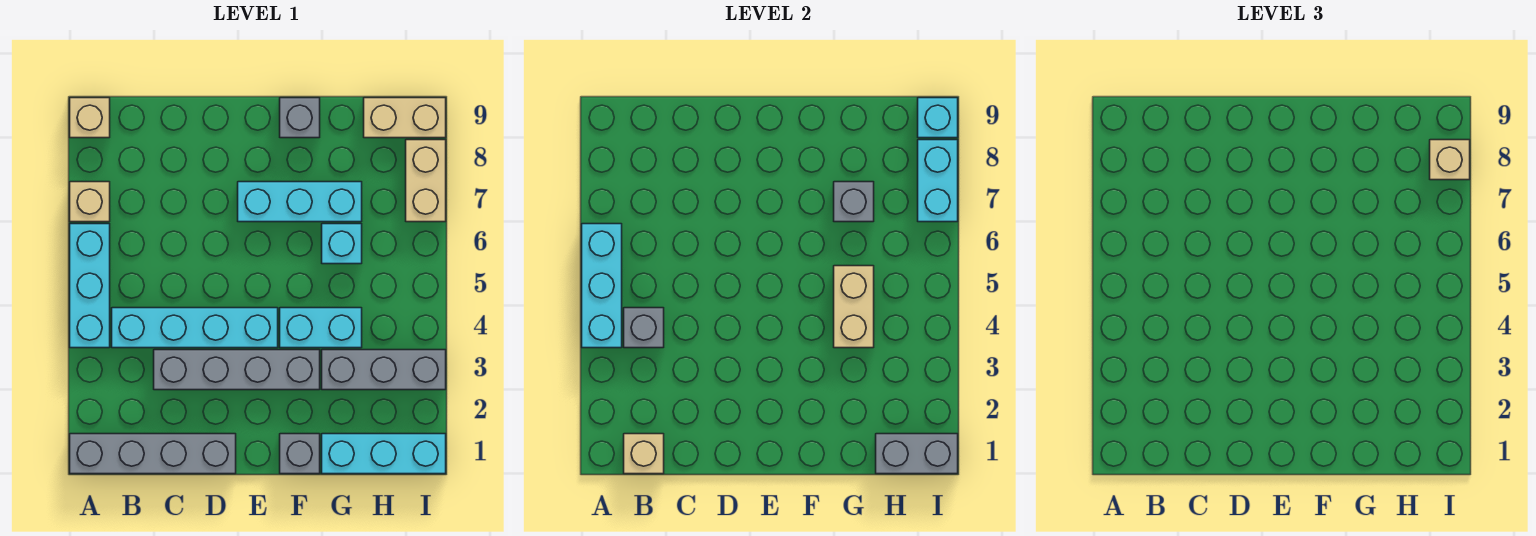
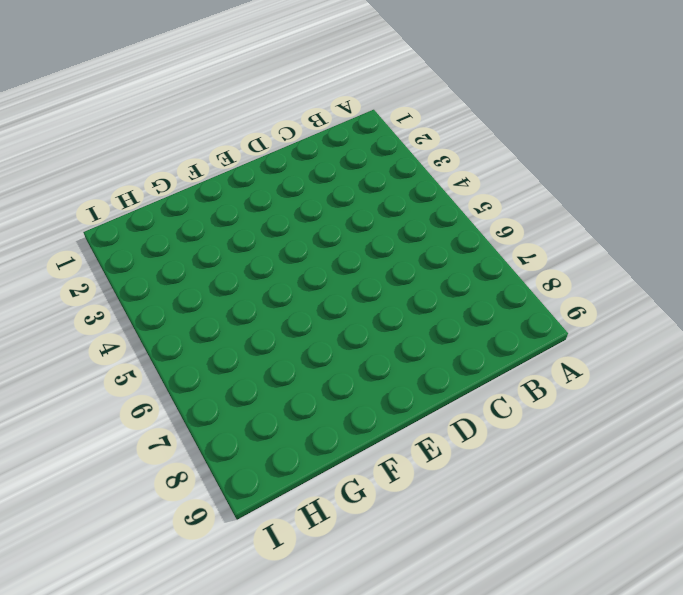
none -> grey brick A1:D1 level 1
none -> cyan brick A4:A6 level 1
none -> tan brick A7 level 1

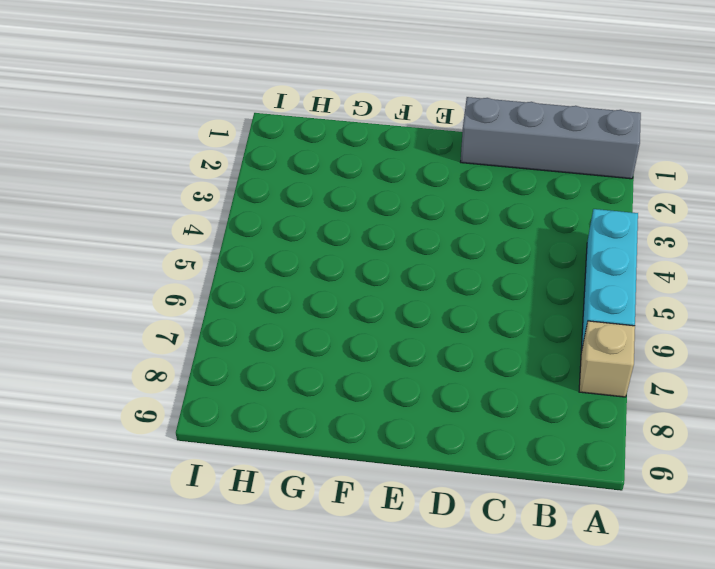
none -> tan brick A9 level 1
none -> cyan brick B4:E4 level 1
none -> grey brick C3:F3 level 1

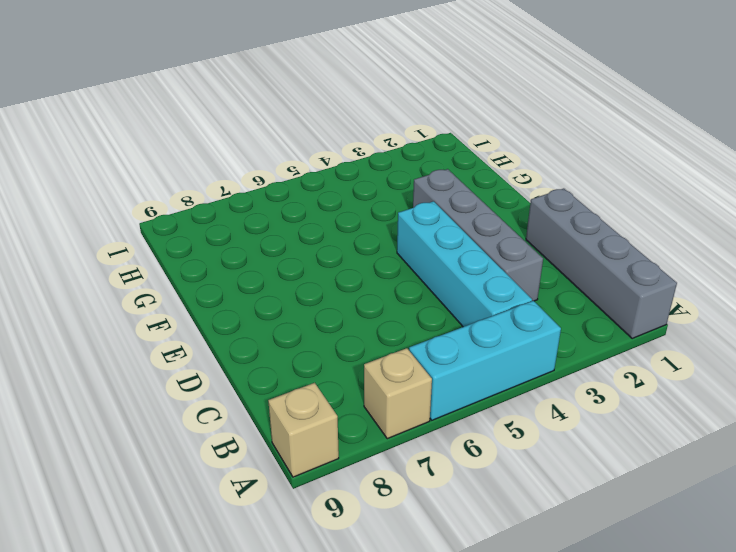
none -> cyan brick E7:G7 level 1
none -> grey brick F1 level 1
none -> cyan brick F4:G4 level 1

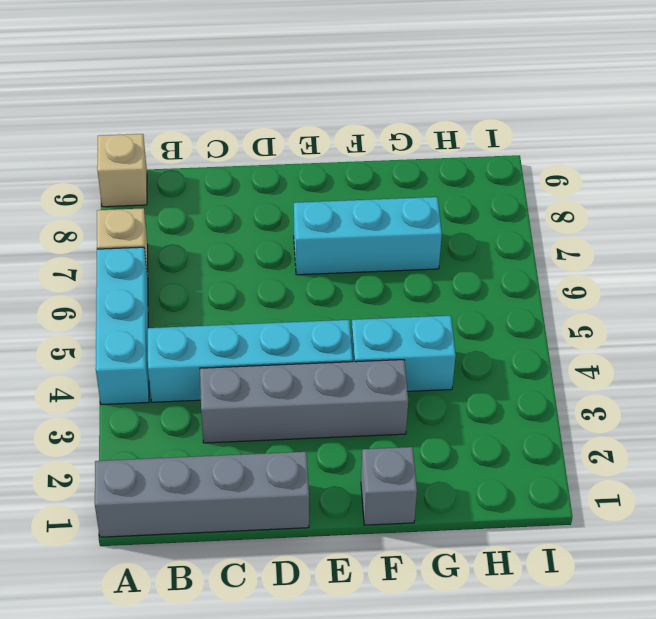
none -> grey brick F9 level 1
none -> cyan brick G1:I1 level 1
none -> grey brick G3:I3 level 1

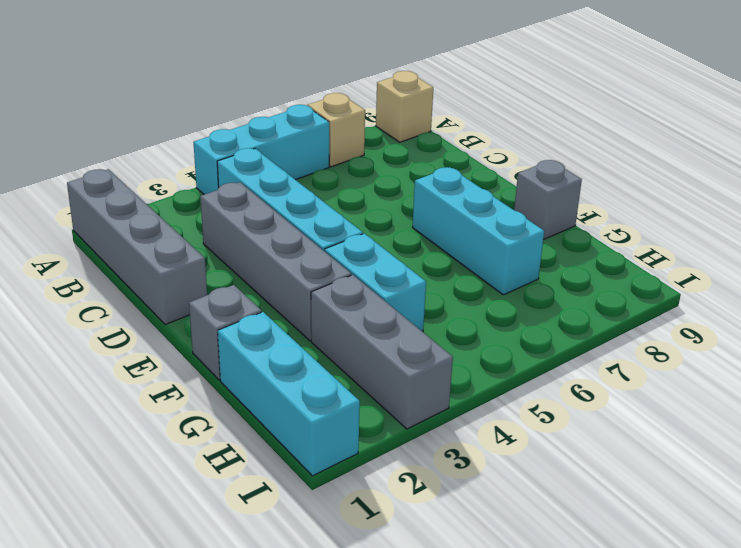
none -> cyan brick G6 level 1
none -> tan brick H9:I9 level 1
none -> tan brick I7:I8 level 1

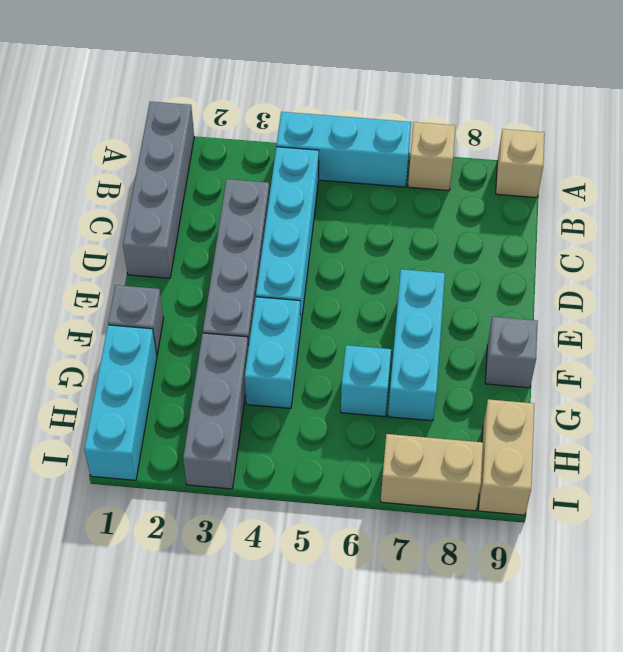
none -> cyan brick A4:A6 level 2
none -> tan brick B1 level 2
none -> grey brick B4 level 2

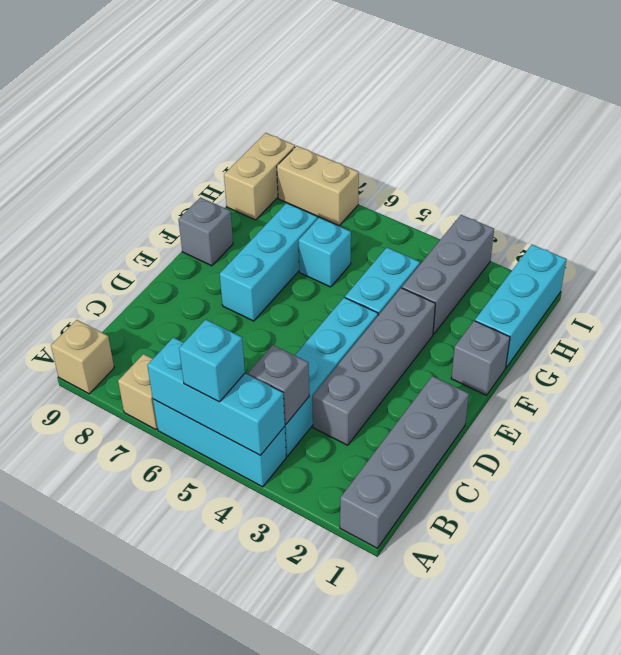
cyan brick A5 level 3 -> cyan brick I9 level 2
none -> tan brick B1 level 2
none -> tan brick G4:G5 level 2
none -> grey brick G7 level 2

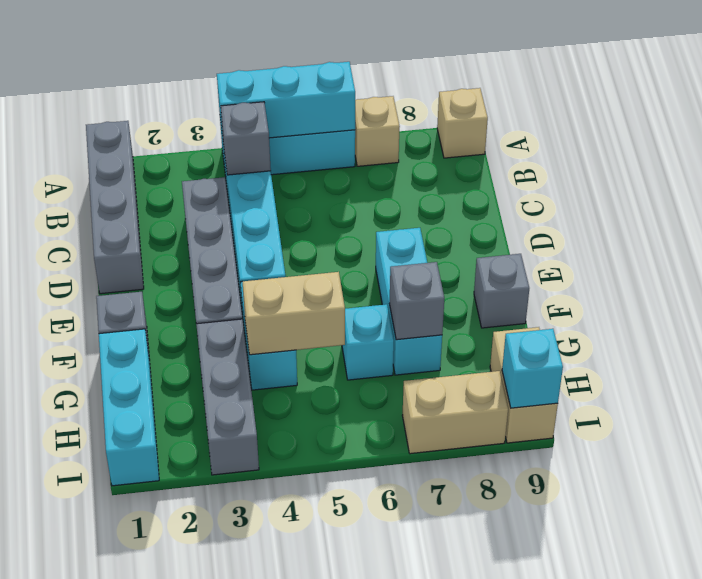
none -> tan brick B1 level 2
none -> grey brick H1:I1 level 2
none -> cyan brick I7:I8 level 2

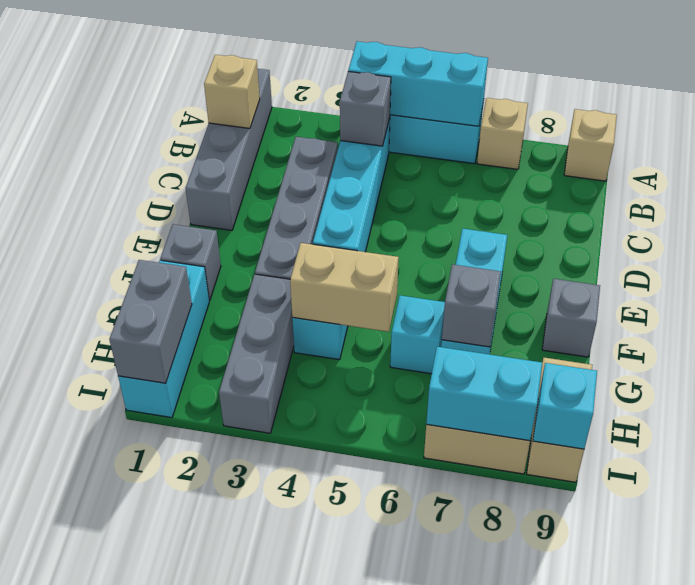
none -> tan brick I8 level 3

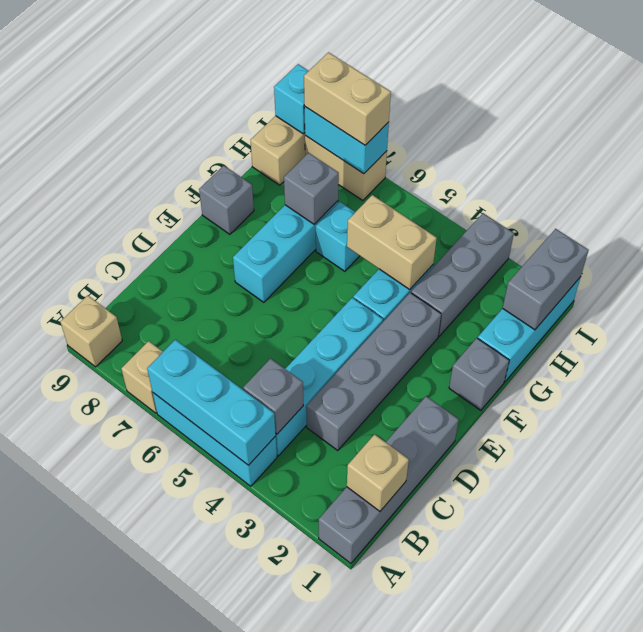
tan brick I7:I8 level 3 -> tan brick I8 level 3

